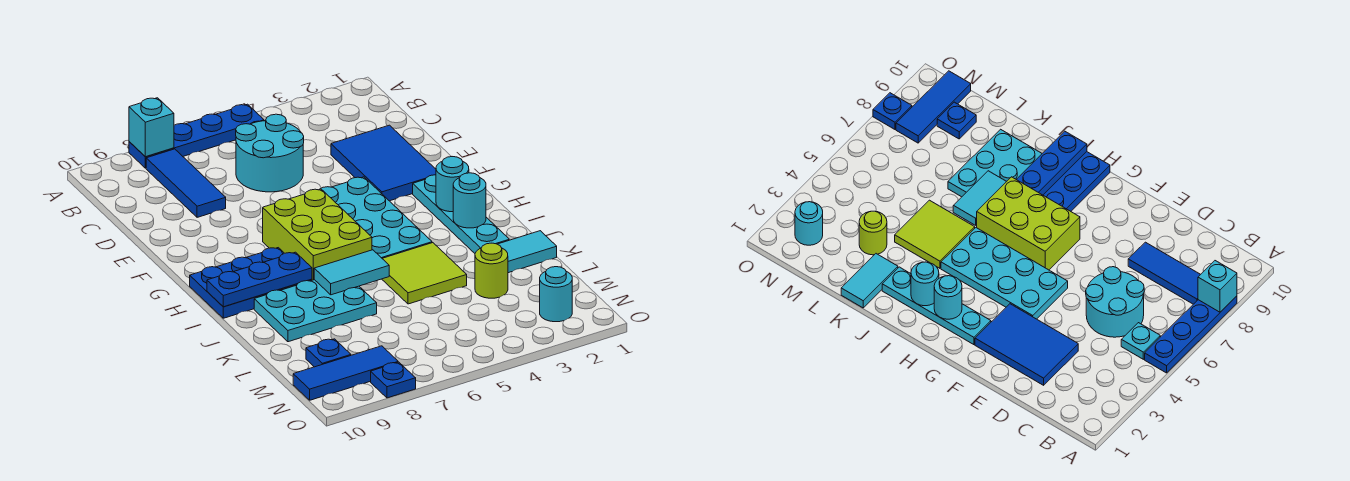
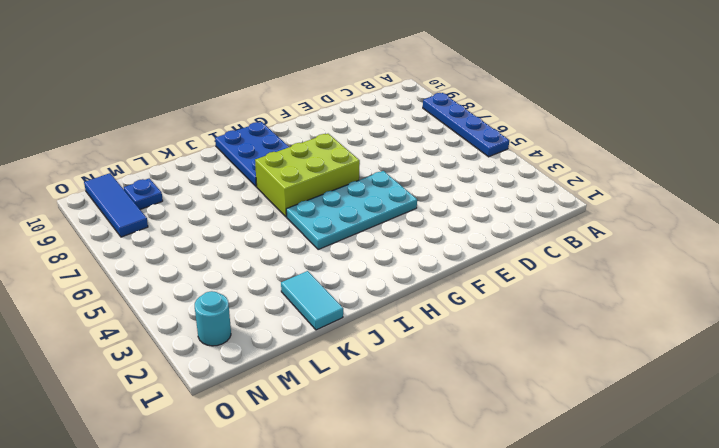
none -> cyan plate B5 level 1
none -> blue tile B8:D8 level 1
none -> cyan round brick C5:D6 level 1

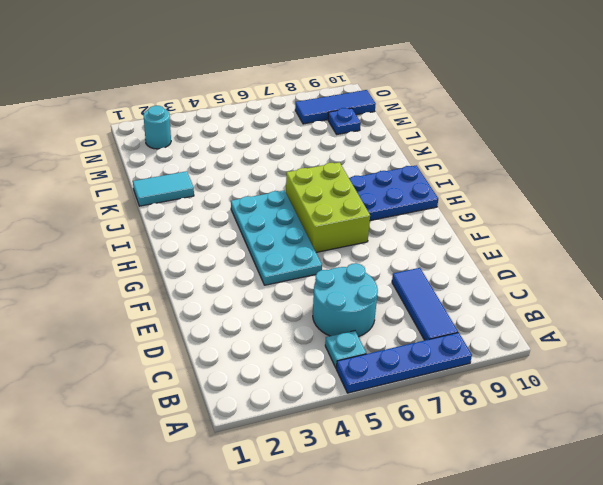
none -> blue tile D2:F3 level 1
none -> cyan plate G2:J2 level 1
none -> lime tile J4:K5 level 1

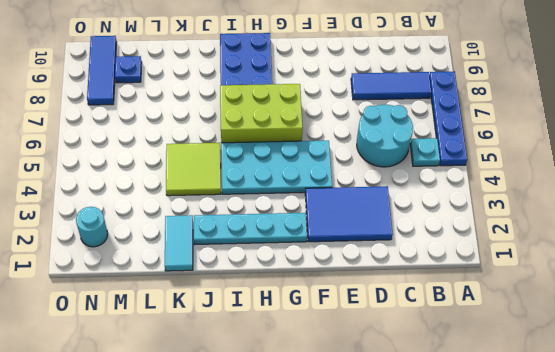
none -> cyan plate J7:K9 level 1
none -> lime round brick L3 level 1
none -> blue plate O8 level 1

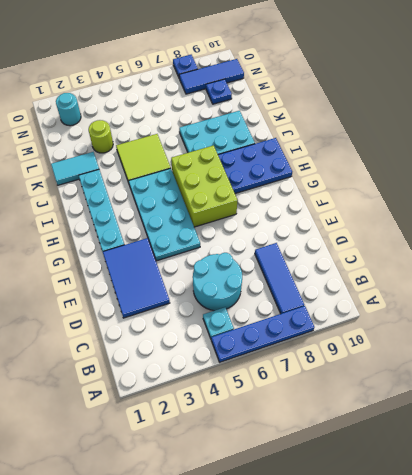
none -> cyan brick A8 level 2
none -> cyan round brick H2 level 2
none -> cyan round brick I2 level 2

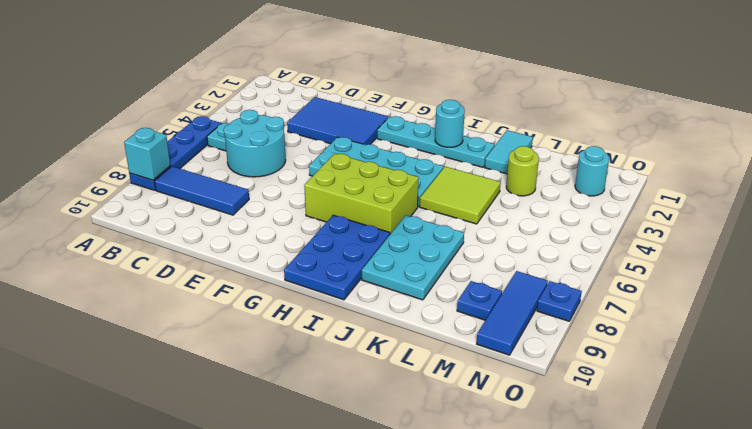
none -> cyan round brick H2 level 2
none -> blue plate I8:I10 level 2
none -> cyan tile J6:J7 level 2

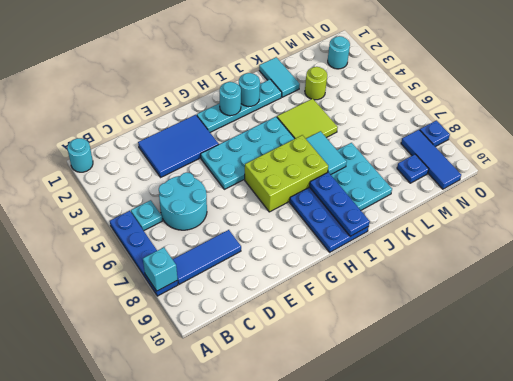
cyan round brick A1 level 1 -> none

